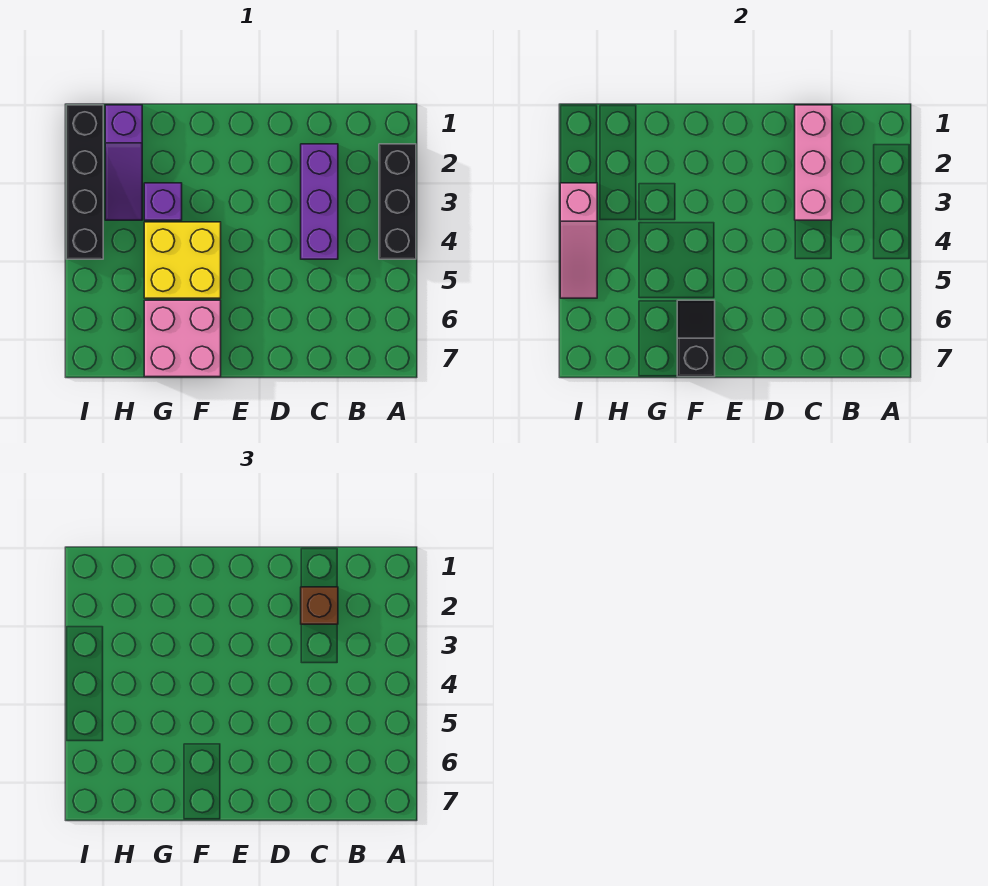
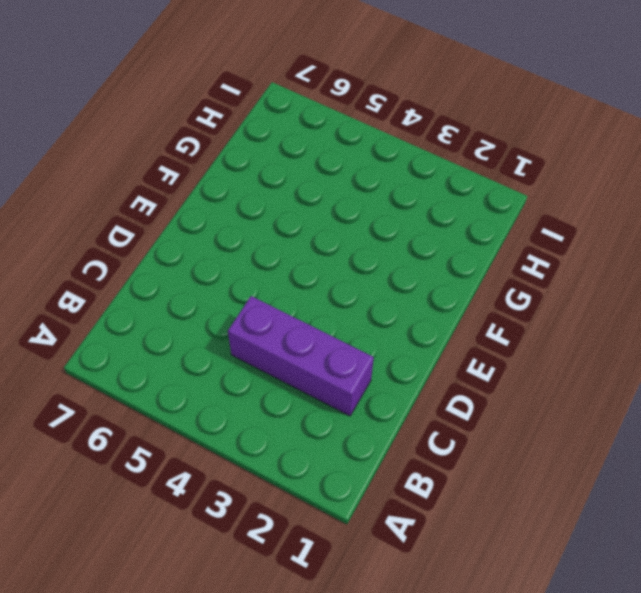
none -> black brick A2:A4 level 1
none -> yellow brick F4:G5 level 1

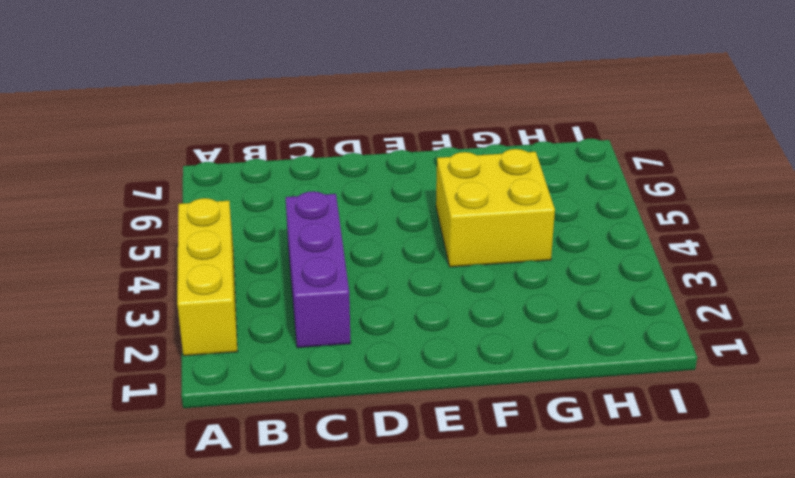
yellow brick A2:A4 level 1 -> black brick A2:A4 level 1
none -> pink brick F6:G7 level 1
none -> purple brick G3 level 1

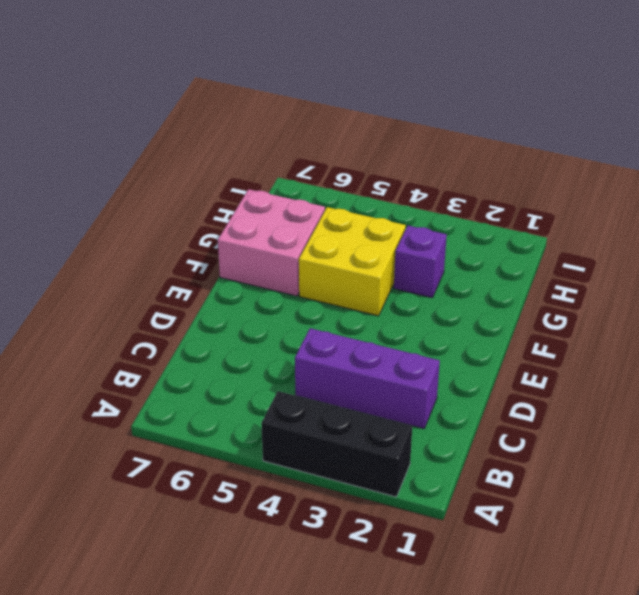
none -> purple slope H1:H3 level 1 top 1
none -> black brick I1:I4 level 1

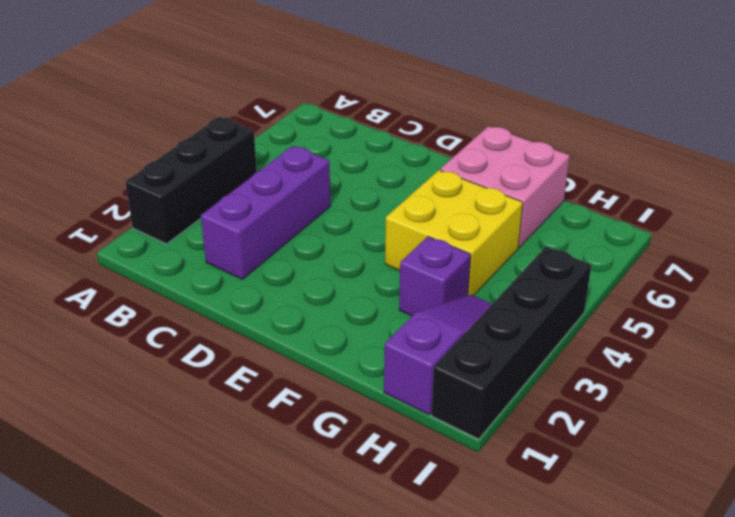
none -> pink brick C1:C3 level 2
none -> black slope F6:F7 level 2 top 7

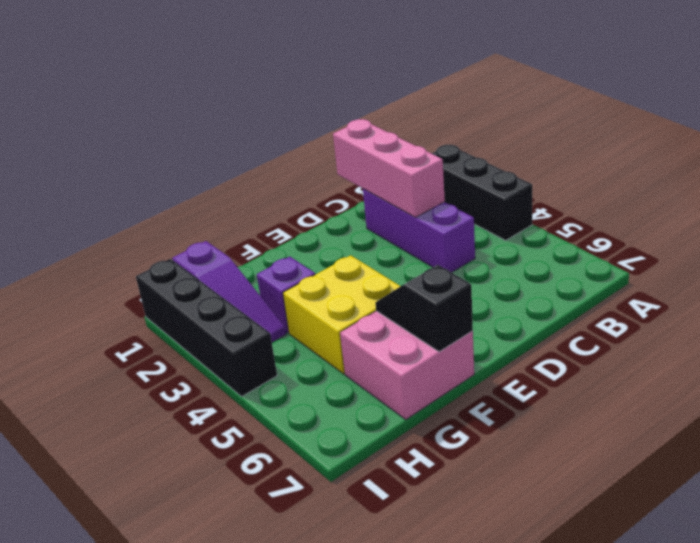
none -> pink slope I3:I5 level 2 top 3
none -> brown brick C2 level 3

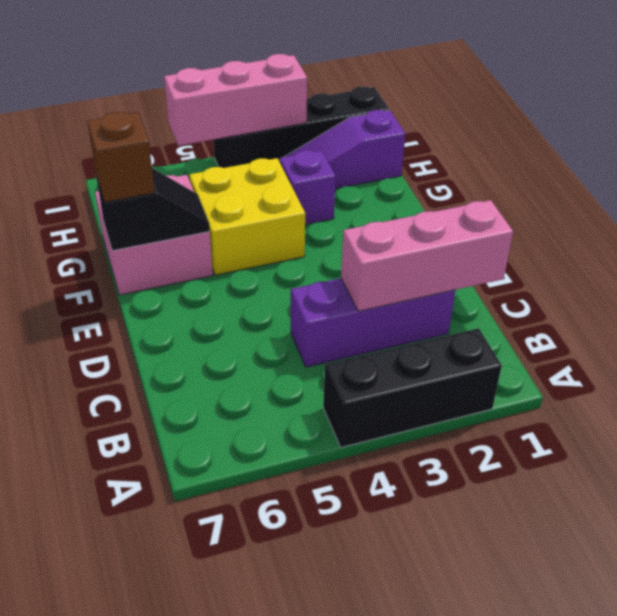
brown brick F7 level 3 -> brown brick C2 level 3
pink brick I3:I5 level 2 -> pink slope I3:I5 level 2 top 3

